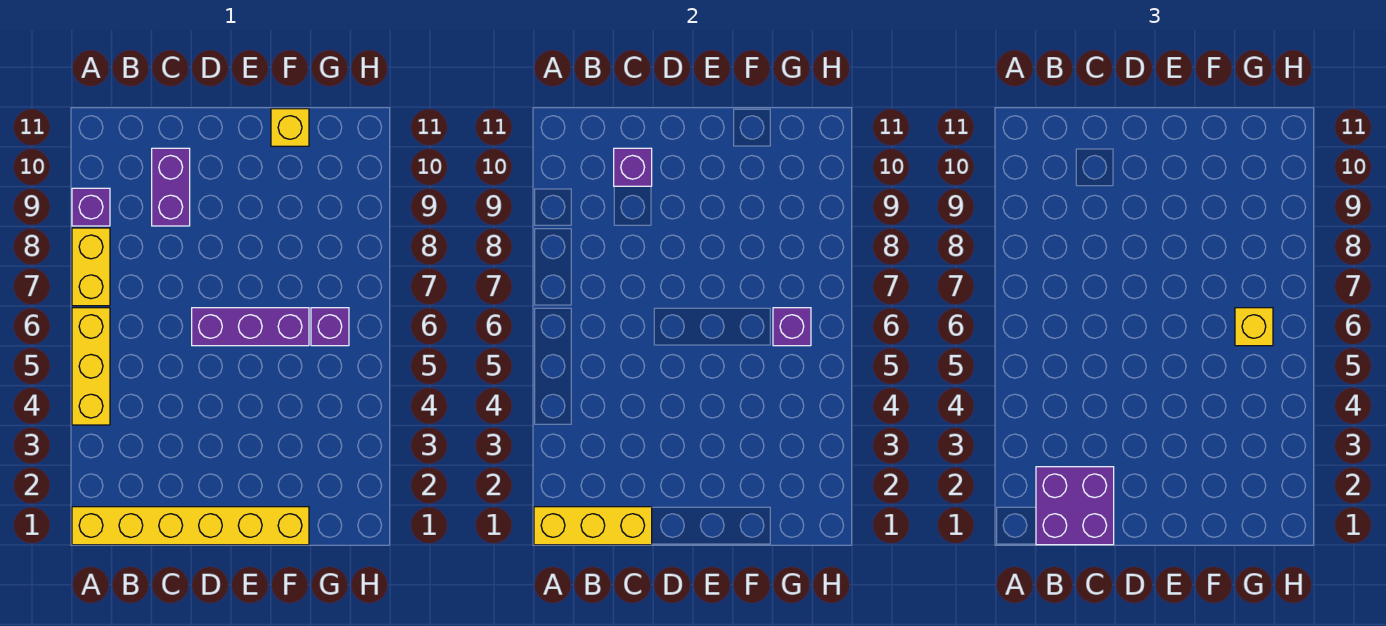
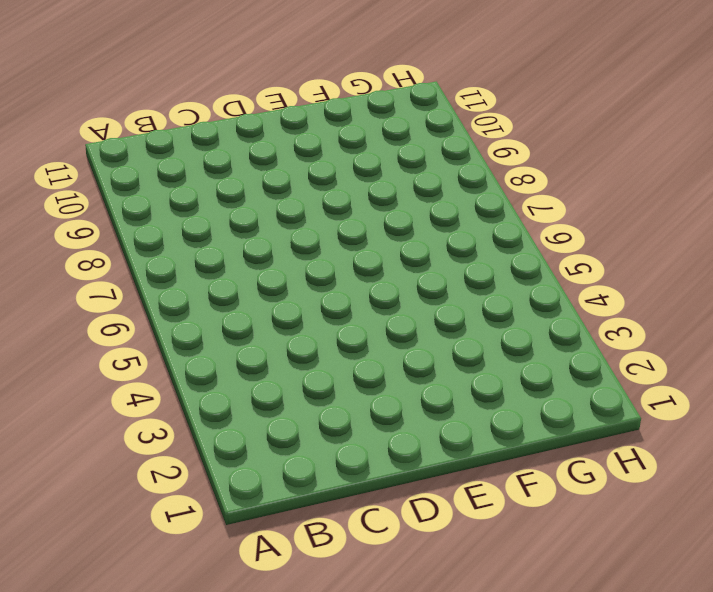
none -> yellow brick A1:F1 level 1
none -> yellow brick A4:A6 level 1
none -> yellow brick A7:A8 level 1

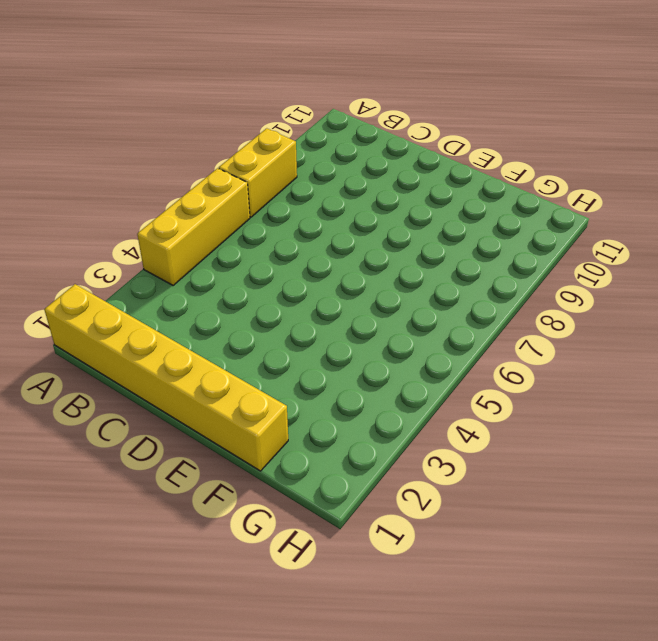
none -> purple brick A9 level 1
none -> purple brick C9:C10 level 1
none -> purple brick D6:F6 level 1

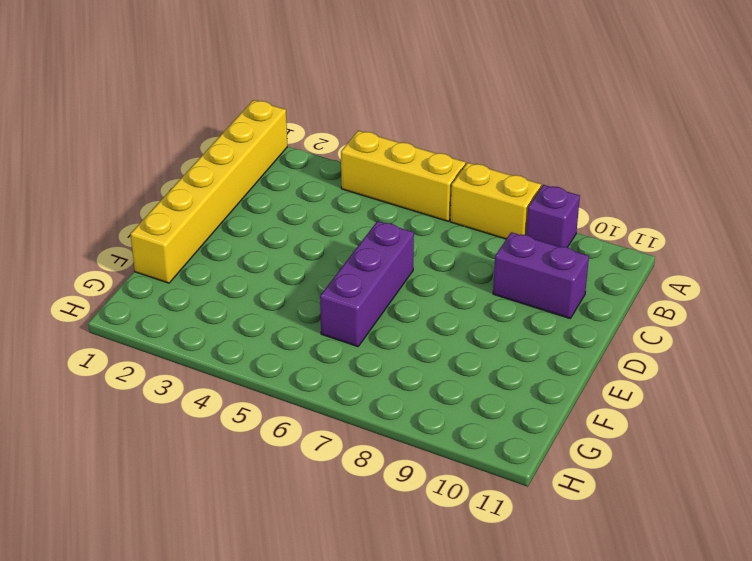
none -> yellow brick F11 level 1
none -> purple brick G6 level 1
none -> yellow brick A1:C1 level 2

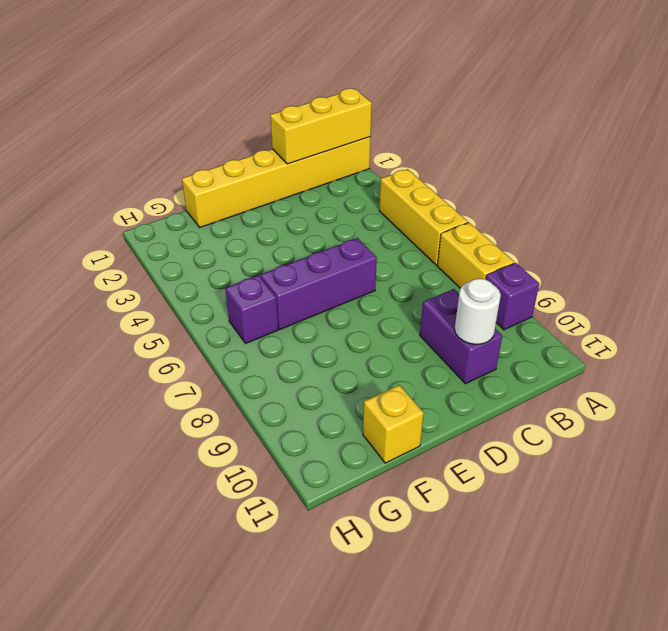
white round brick C10 level 2 -> purple brick C10 level 2
none -> purple brick G6 level 2
none -> purple brick B1:C2 level 3
none -> yellow brick G6 level 3

